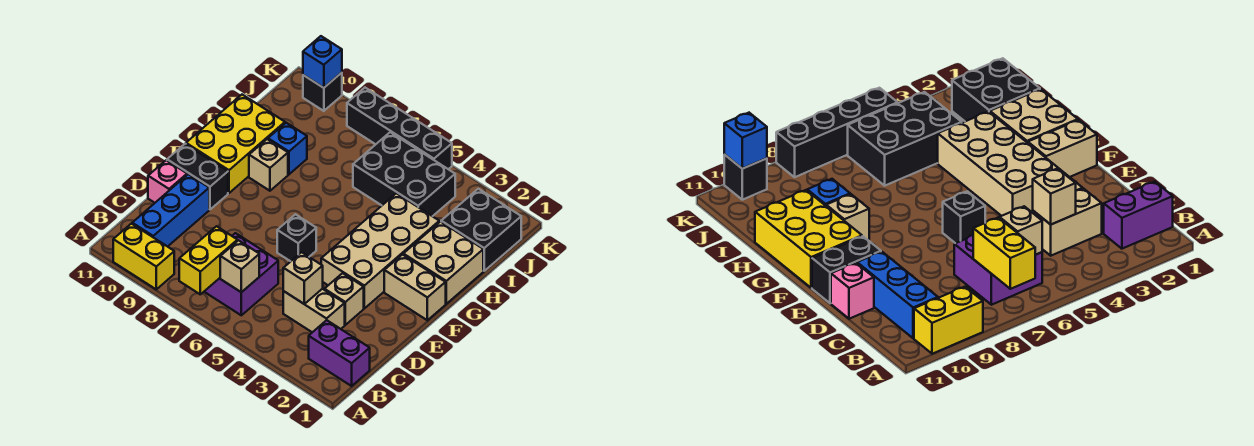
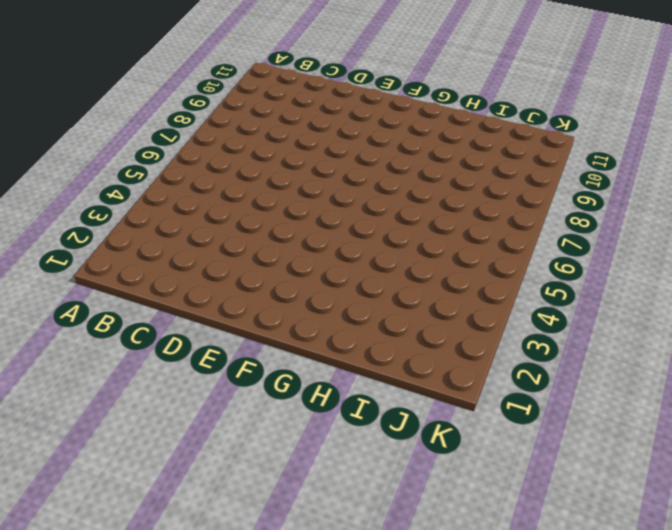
none -> yellow brick A9:A10 level 1
none -> purple brick B1:B2 level 1
none -> purple brick B6:C7 level 1

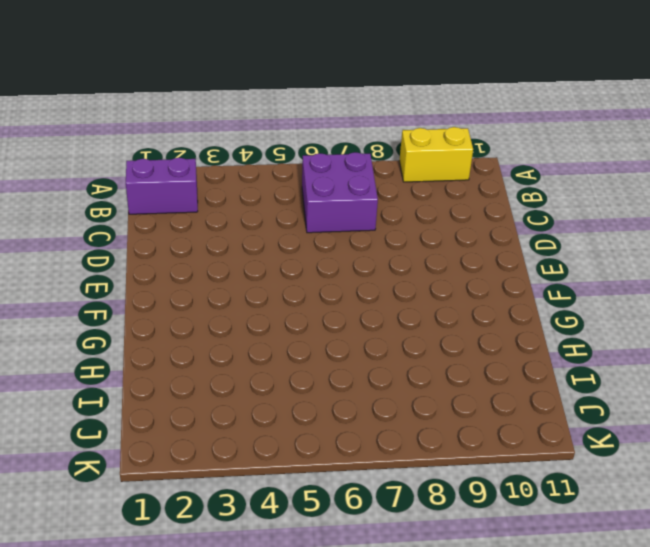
none -> blue brick B10:D10 level 1
none -> tan brick C3:C4 level 1
none -> tan brick D3 level 1

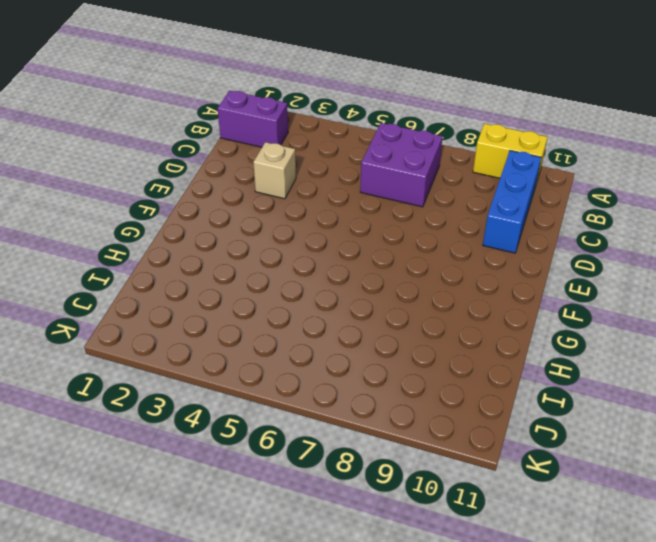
none -> tan brick C3:C4 level 1
none -> pink brick D11 level 1
none -> tan brick E3:H4 level 1

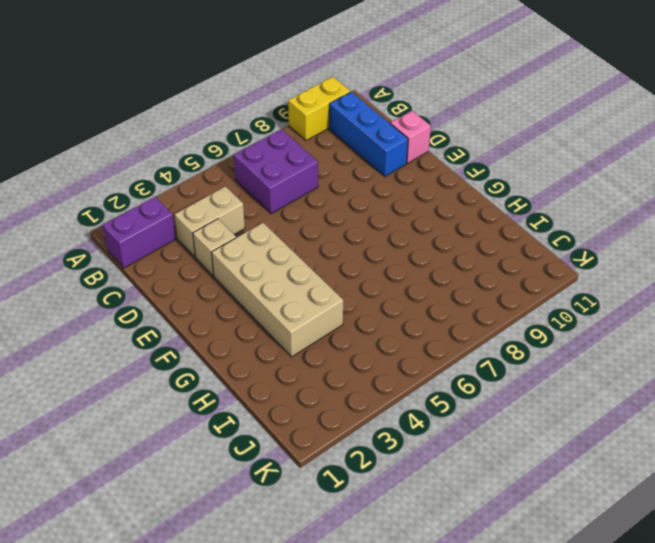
none -> black brick E6 level 1
none -> black brick E10:E11 level 1
none -> tan brick F1:F2 level 1

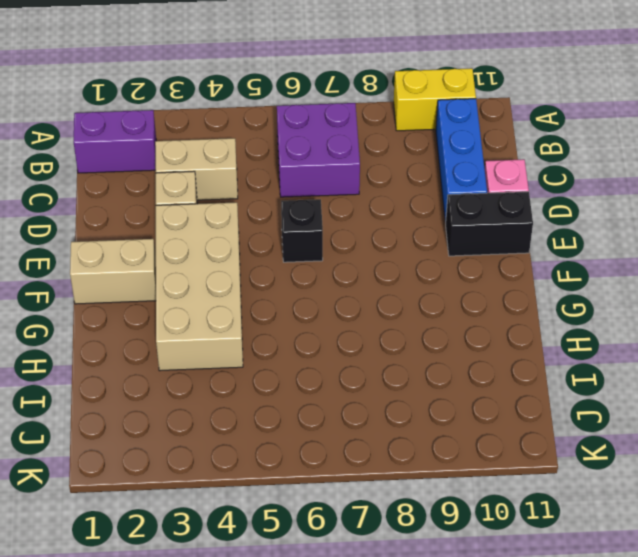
none -> yellow brick F10:H11 level 1
none -> tan brick G1:H2 level 1
none -> tan brick G9 level 1

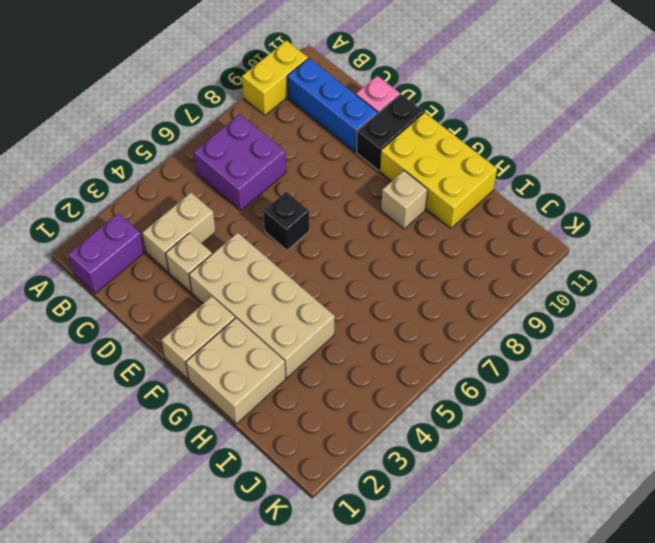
none -> blue brick H9 level 1
none -> black brick I1:J2 level 1
none -> black brick I4:J6 level 1

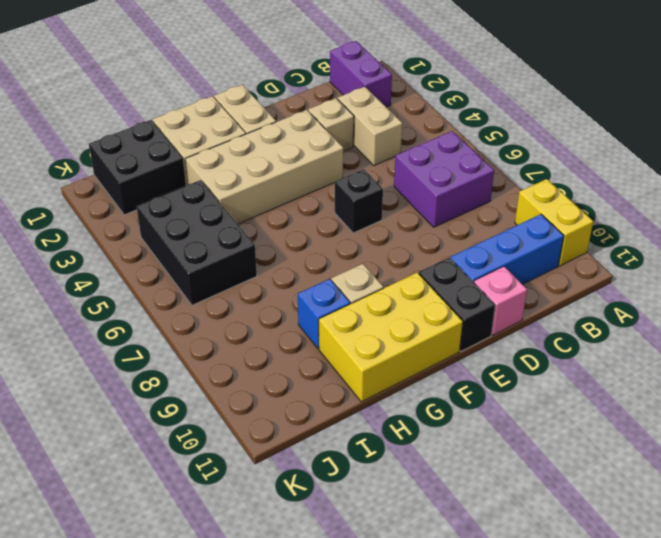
none -> black brick K5:K8 level 1
none -> black brick K10 level 1
none -> yellow brick A7:B7 level 2

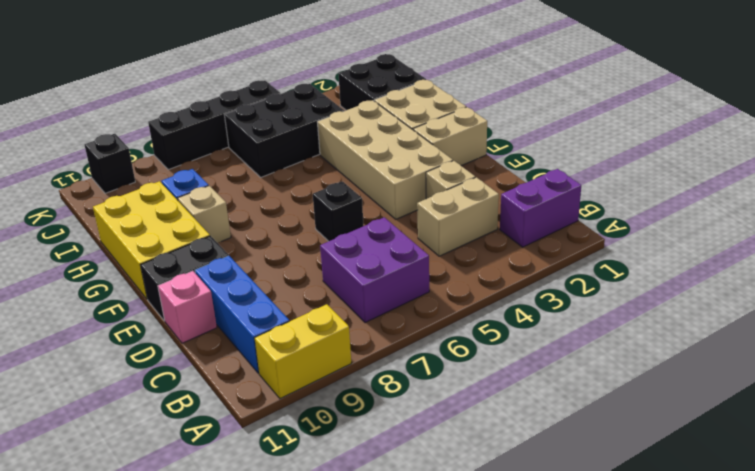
none -> yellow brick A7:B7 level 2
none -> tan brick B6 level 2
none -> tan brick C4 level 2

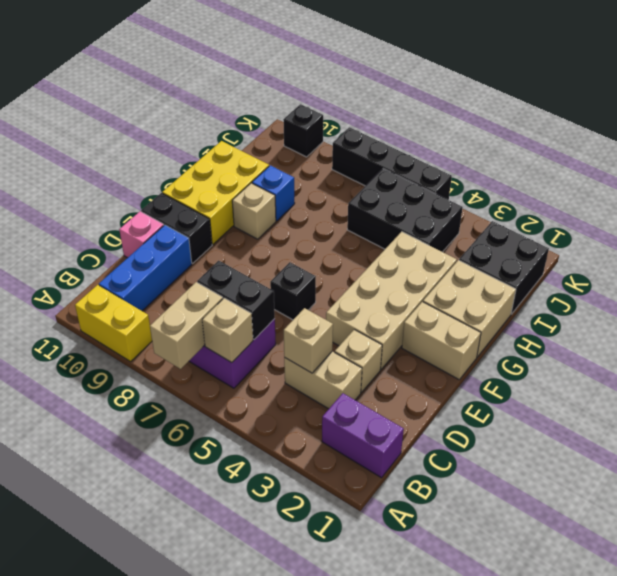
tan brick A7:B7 level 2 -> yellow brick A7:B7 level 2
black brick C6:C7 level 2 -> none
none -> blue brick K10 level 2

